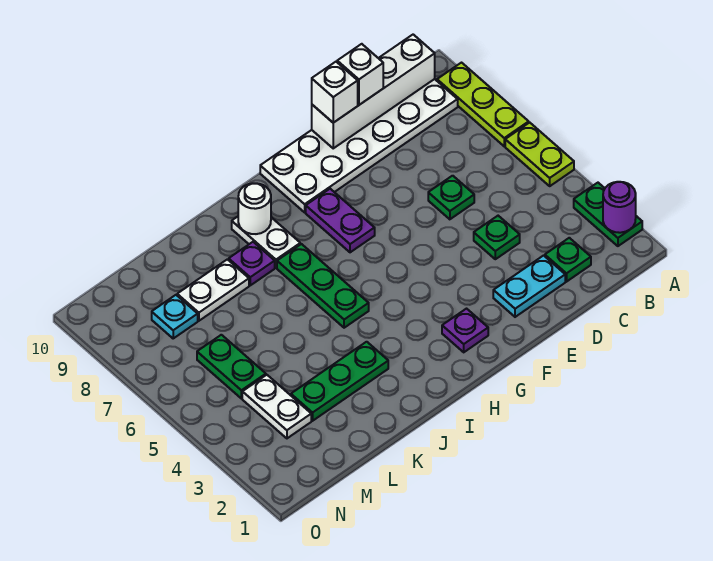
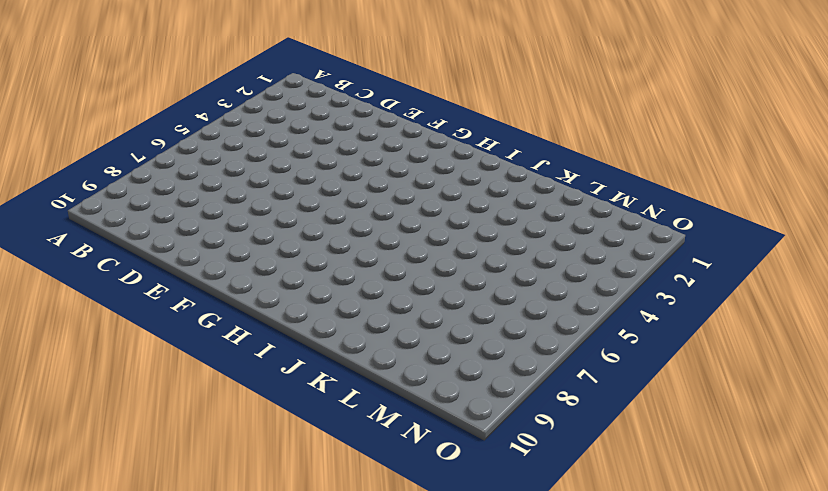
none -> green plate A2:A3 level 1
none -> lime plate A5:A6 level 1
none -> lime plate A7:A9 level 1

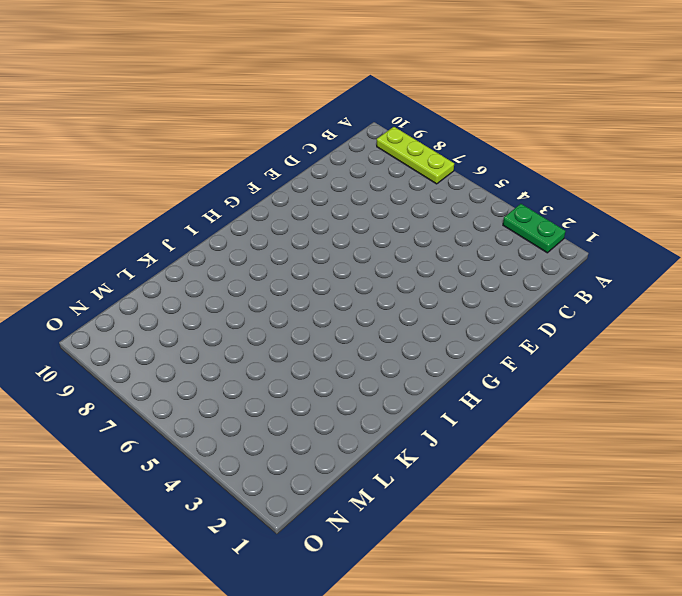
none -> lime plate A5:A6 level 1
none -> white plate B9:G10 level 1
none -> green plate C2 level 1

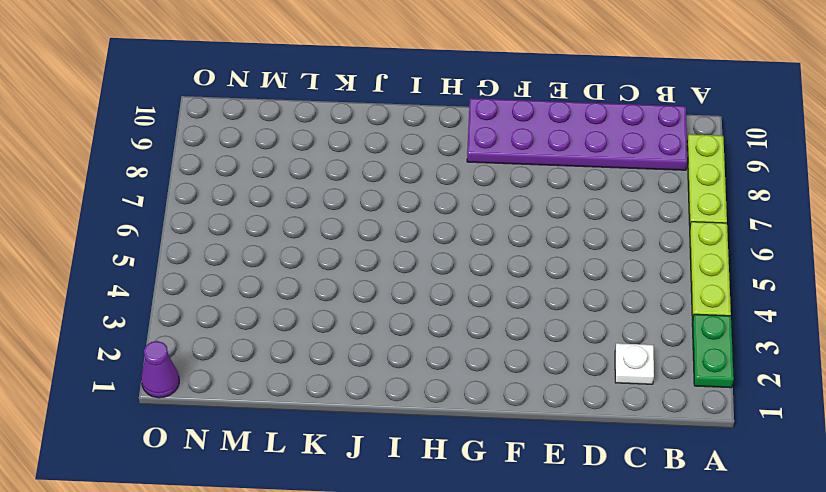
lime plate A4:A6 level 1 -> lime plate A5:A6 level 1
purple plate B9:G10 level 1 -> white plate B9:G10 level 1
white plate C2 level 1 -> green plate C2 level 1
purple cone O1 level 1 -> none
none -> cyan plate D2:E2 level 1
none -> green plate D4 level 1
none -> green plate D6 level 1

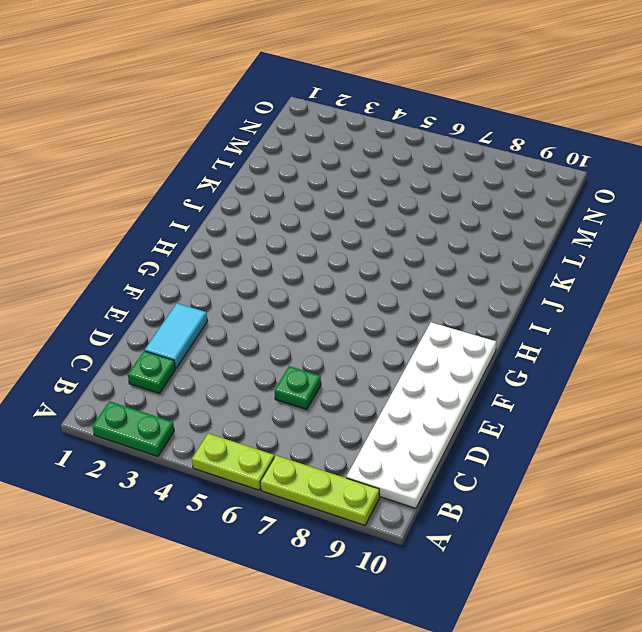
cyan tile D2:E2 level 1 -> cyan plate D2:E2 level 1
none -> green plate D4 level 1
none -> purple plate G2 level 1
none -> purple plate G7:G8 level 1

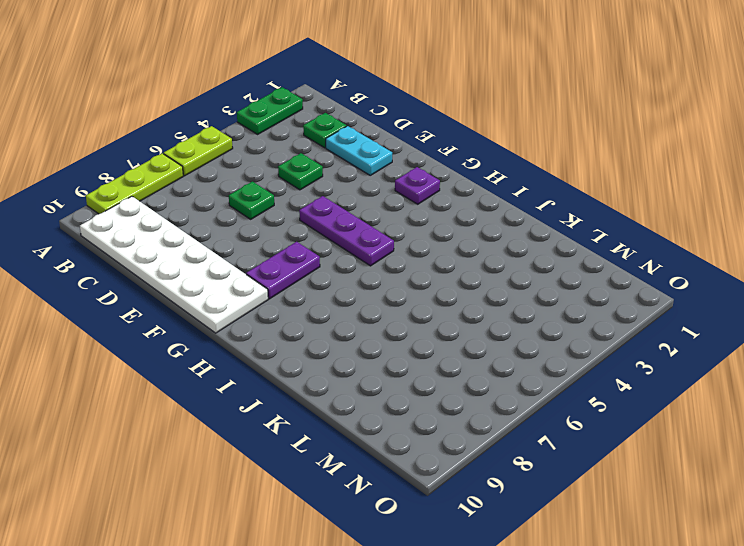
purple plate F5:H5 level 1 -> none
none -> green plate I5:I7 level 1
none -> white plate I8:I9 level 1
none -> green plate J3:L3 level 1

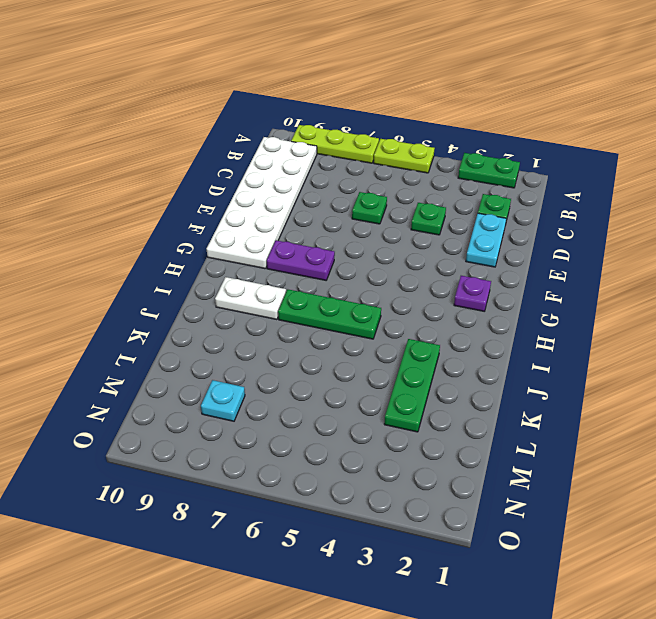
none -> purple plate J8 level 1
none -> white plate K8:L8 level 1
none -> white plate M3:M4 level 1

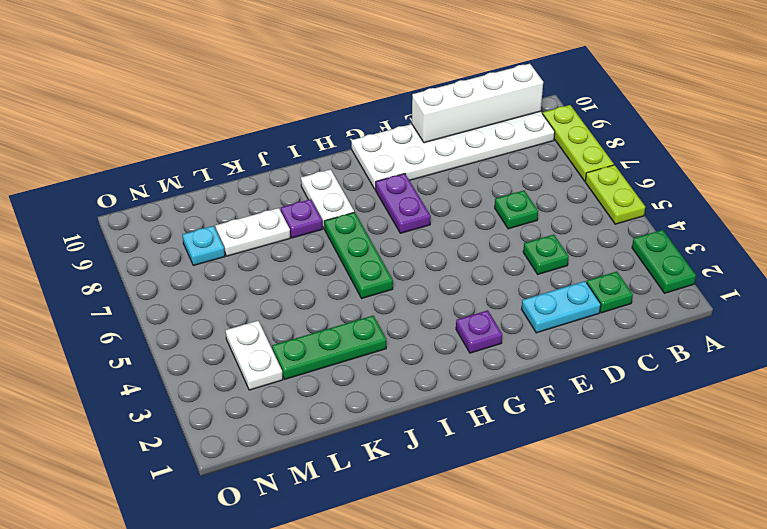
none -> green plate M5:M6 level 1
none -> purple round brick A2 level 2
none -> white round brick I9 level 2

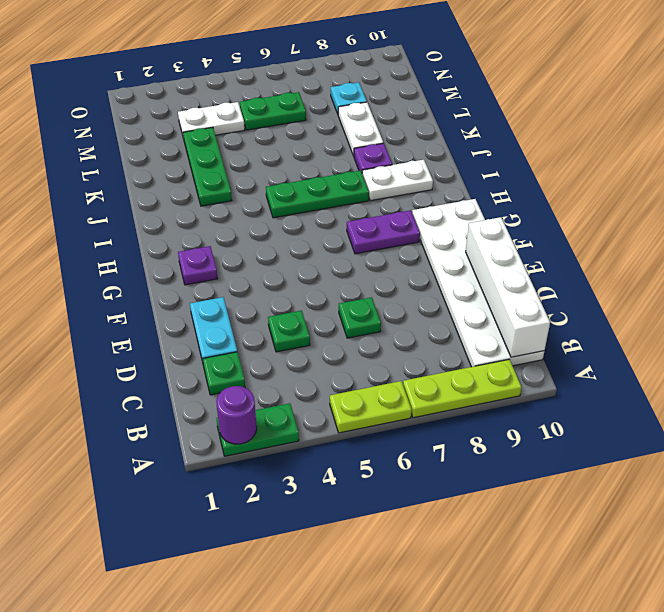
none -> white round brick I9 level 2
none -> white brick D10 level 3
none -> white brick E10 level 3

